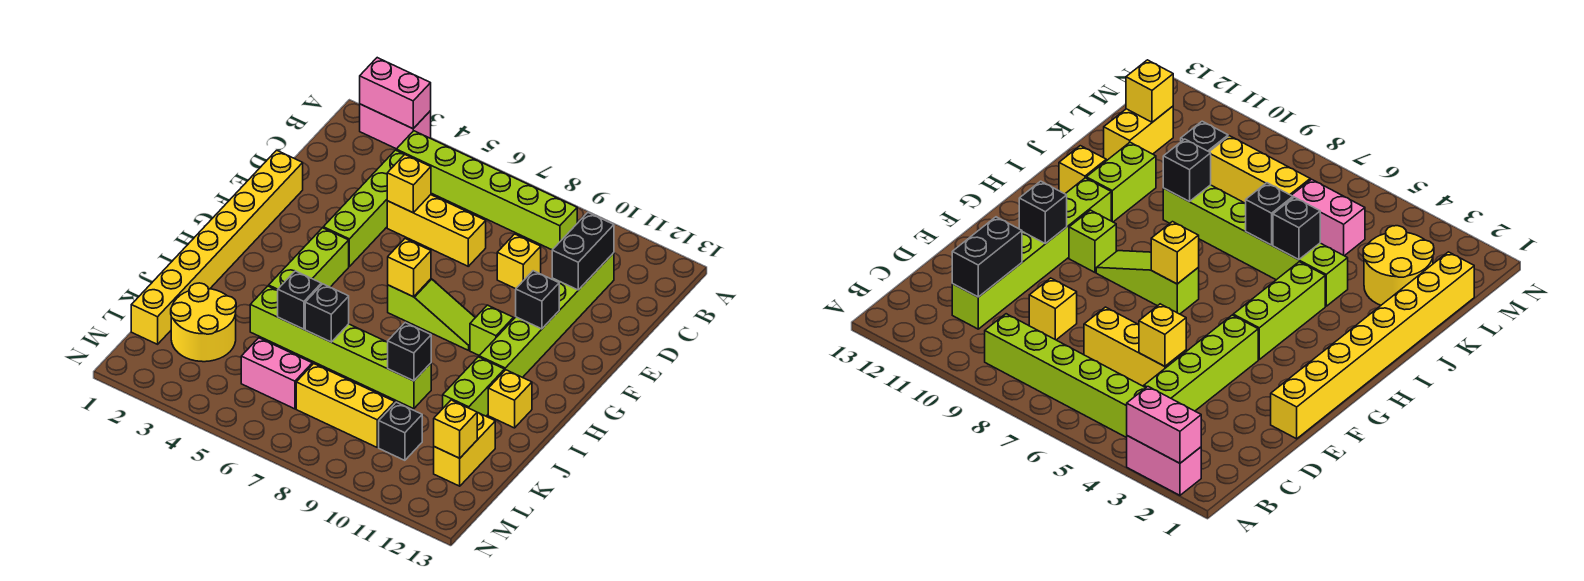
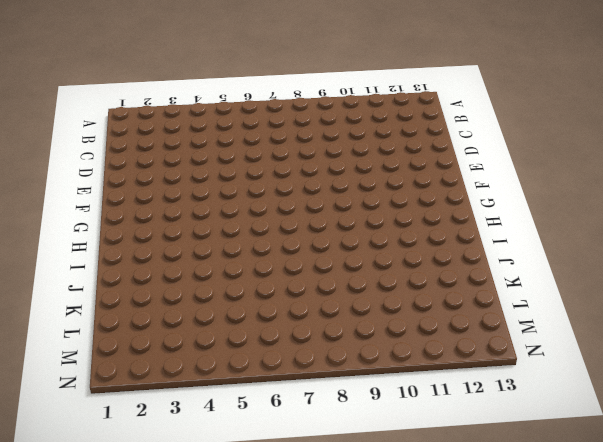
none -> pink brick A2:A3 level 1
none -> lime brick B4:B9 level 1
none -> lime brick C4:F4 level 1

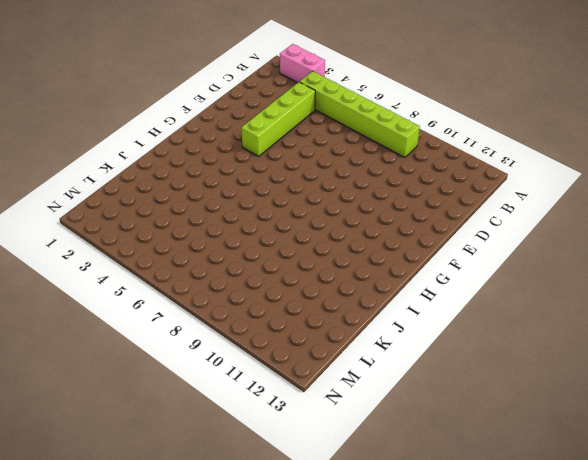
none -> lime brick C11:H11 level 1
none -> yellow brick D5:D7 level 1
none -> yellow brick D9 level 1

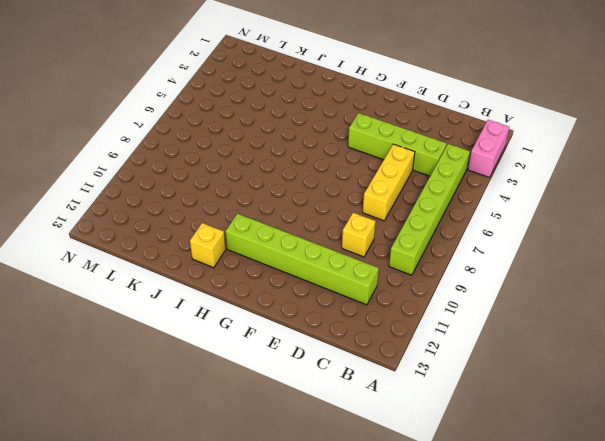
none -> yellow brick E1:L1 level 1
none -> lime brick G4:I4 level 1
none -> lime slope G7:G9 level 1 top 7

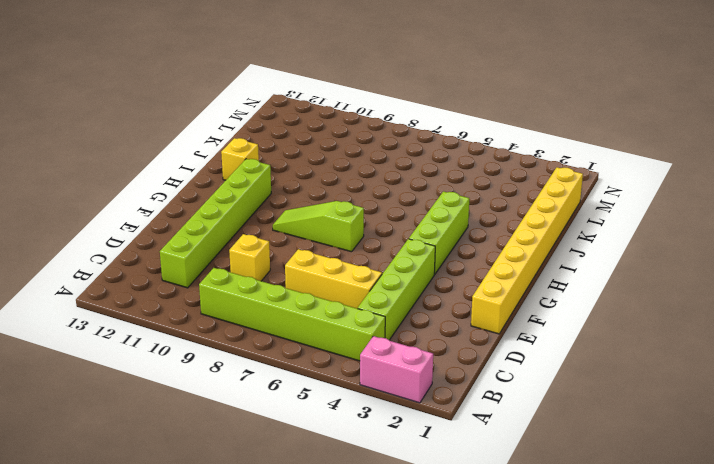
none -> lime brick G10 level 1
none -> lime brick I11:J11 level 1
none -> lime brick J4:J9 level 1

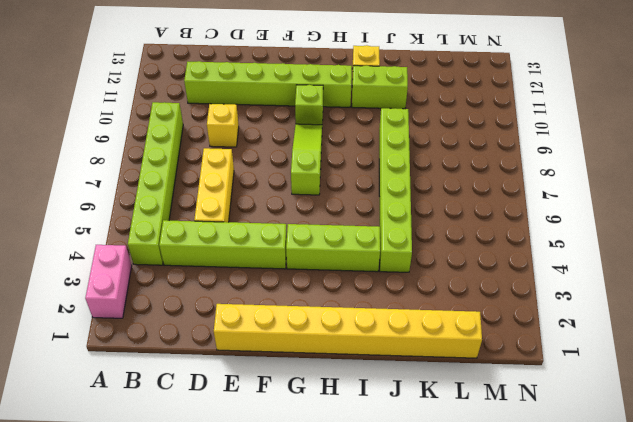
none -> yellow round brick K2:L3 level 1
none -> yellow brick K12:L12 level 1
none -> pink brick L5:L6 level 1

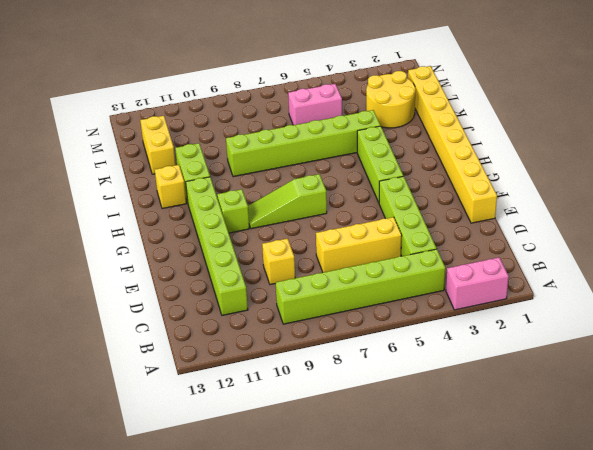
none -> yellow brick L7:L9 level 1
none -> black brick L10 level 1
none -> pink brick A2:A3 level 2

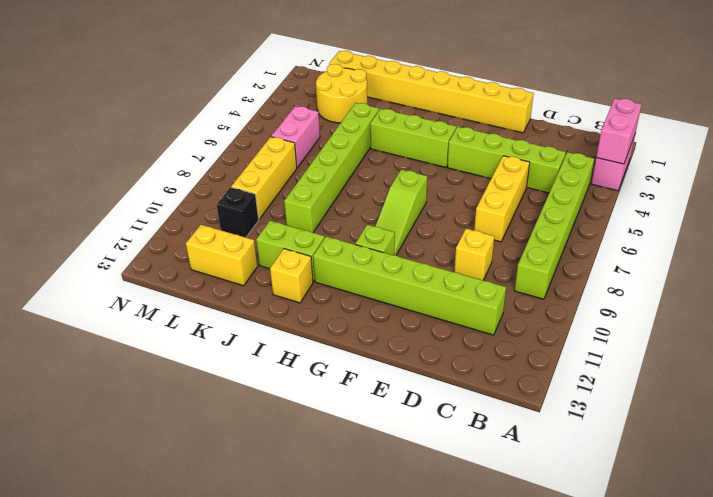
none -> black brick C11:D11 level 2
none -> yellow brick D5 level 2
none -> black brick F11 level 2

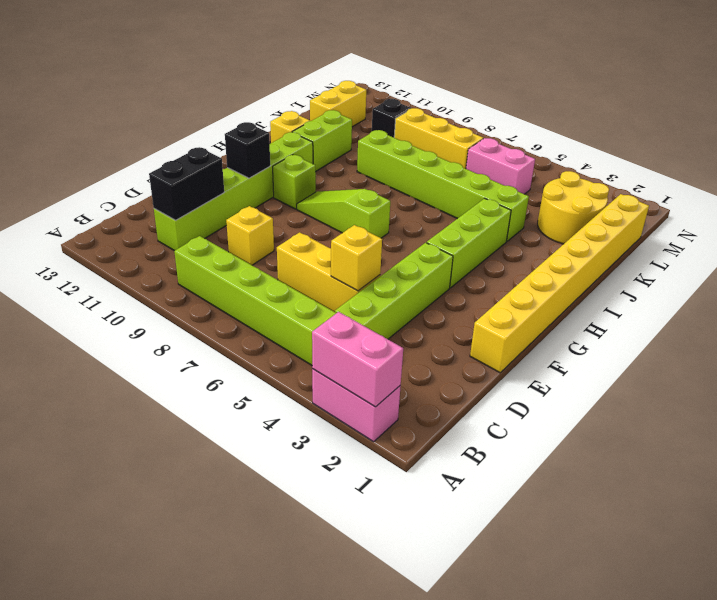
none -> yellow brick G7 level 2
none -> black brick J5 level 2
none -> black brick J6 level 2

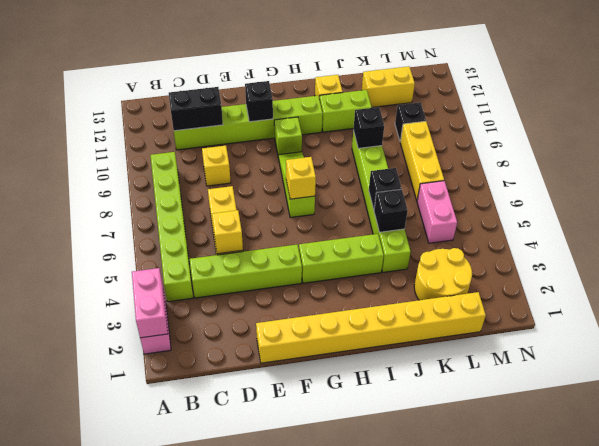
none -> yellow brick L12 level 2

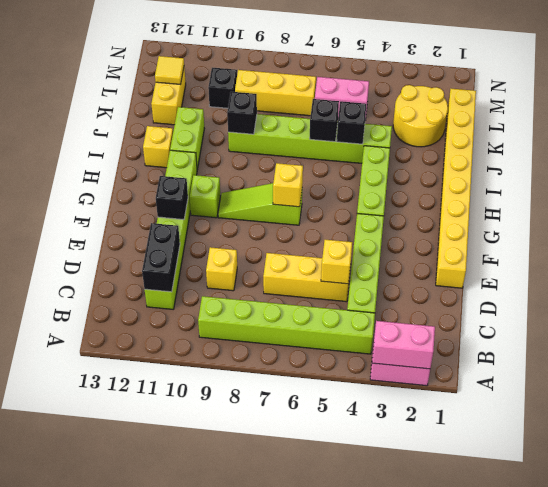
yellow tile L12 level 2 -> yellow brick L12 level 2

